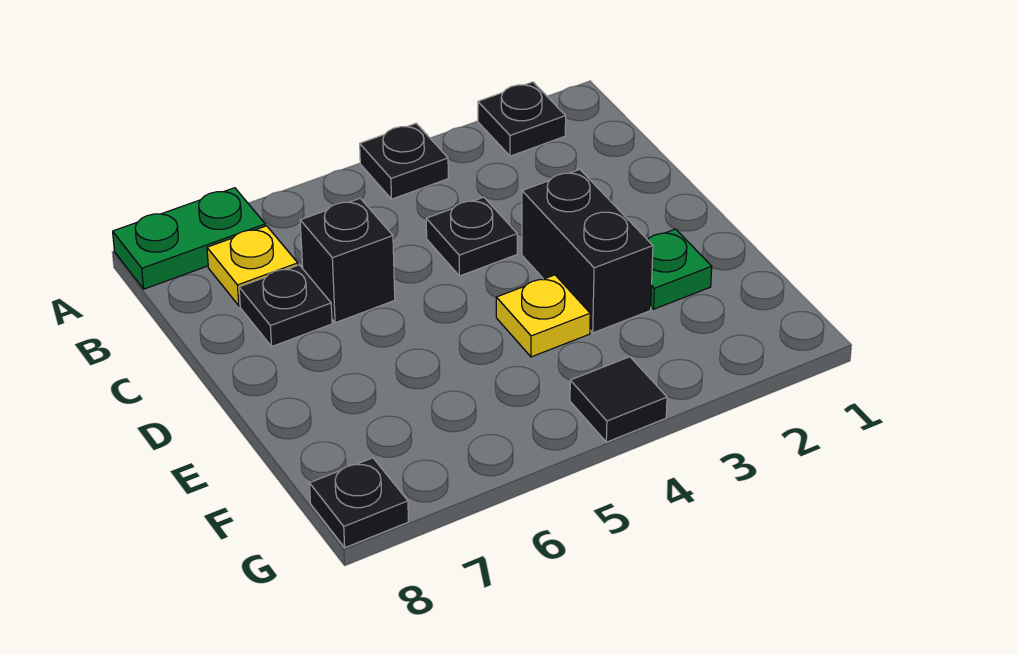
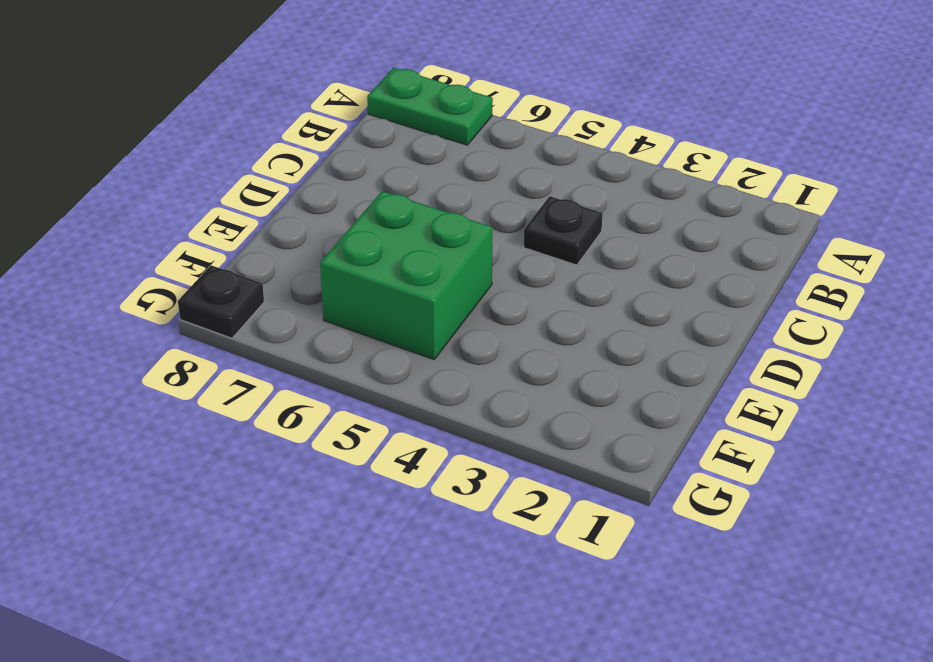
green brick E5:F6 level 1 -> none
none -> black plate A2 level 1
none -> black plate A4 level 1
none -> yellow plate B7 level 1

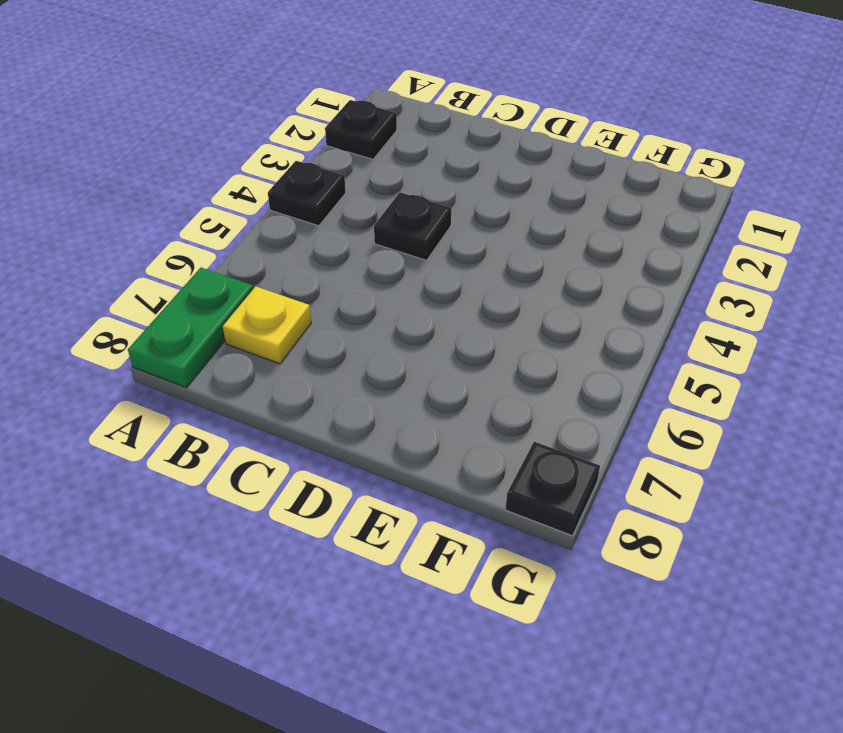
none -> black brick C6 level 1
none -> black plate C7 level 1
none -> black brick D3:E3 level 1

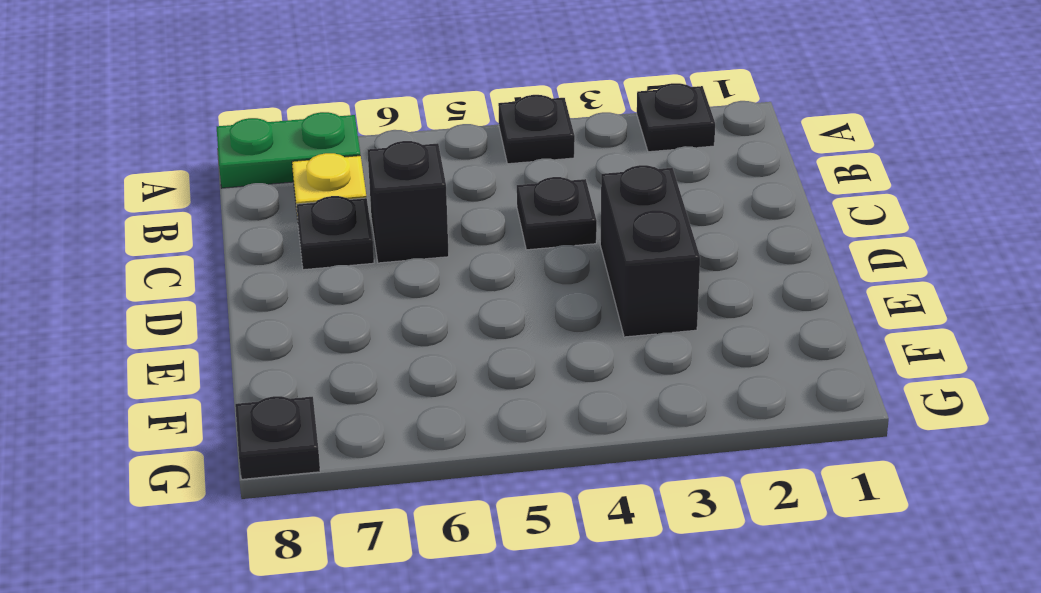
none -> green plate E2 level 1
none -> yellow plate E4 level 1
none -> black tile G4 level 1

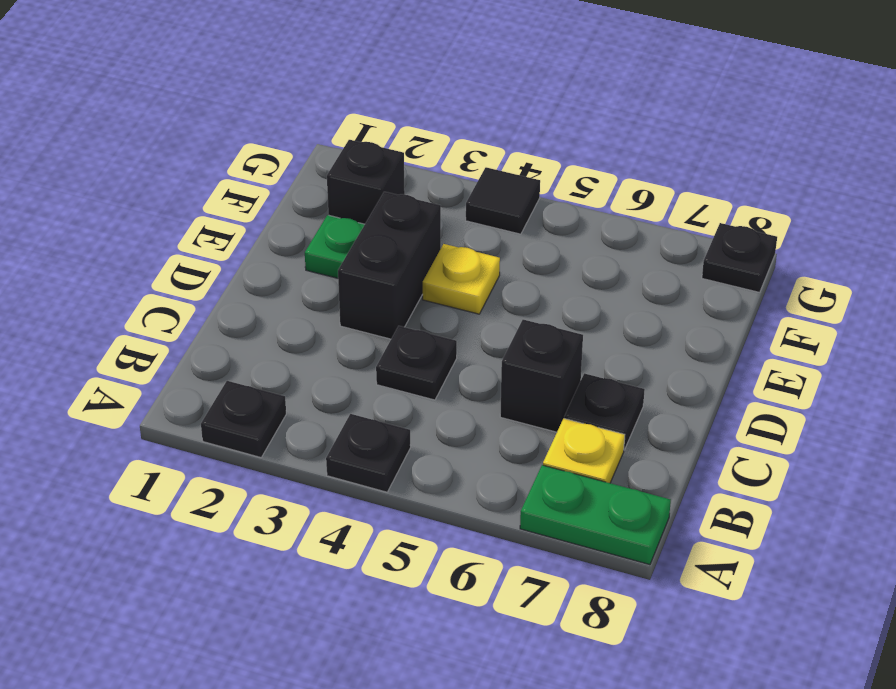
black brick F2 level 1 -> none

